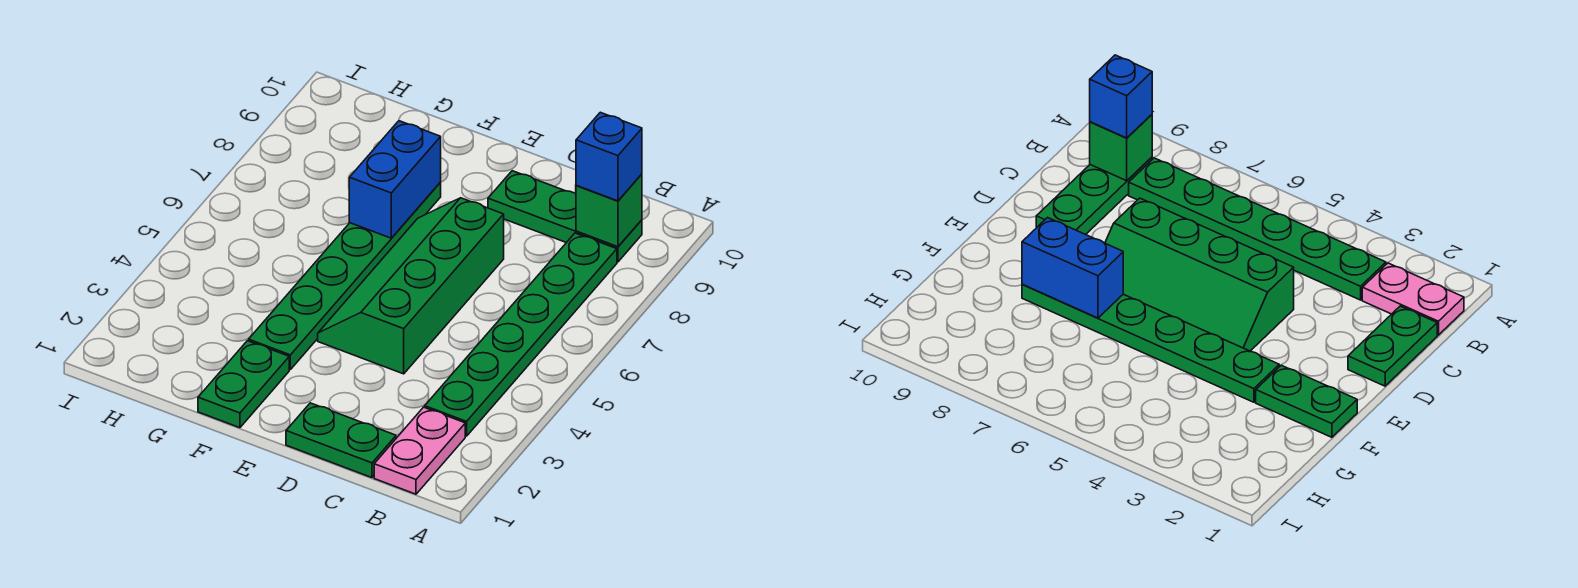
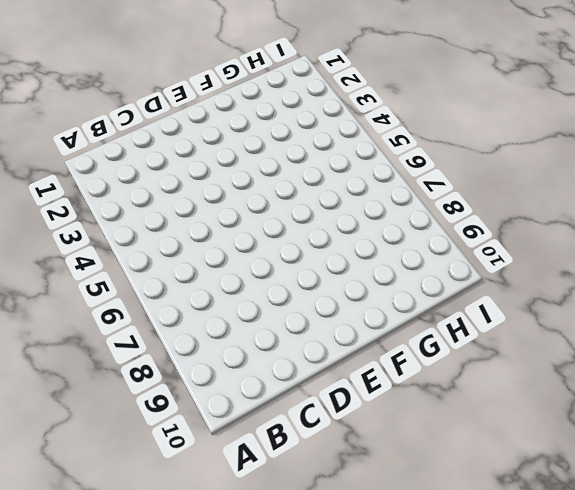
none -> pink plate B1:B2 level 1
none -> green plate B3:B8 level 1

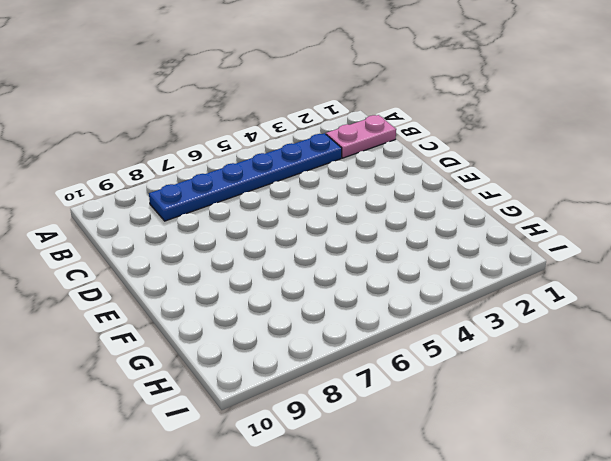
blue plate B3:B8 level 1 -> green plate B3:B8 level 1
none -> green plate B9:D9 level 1
none -> green plate C1:D1 level 1

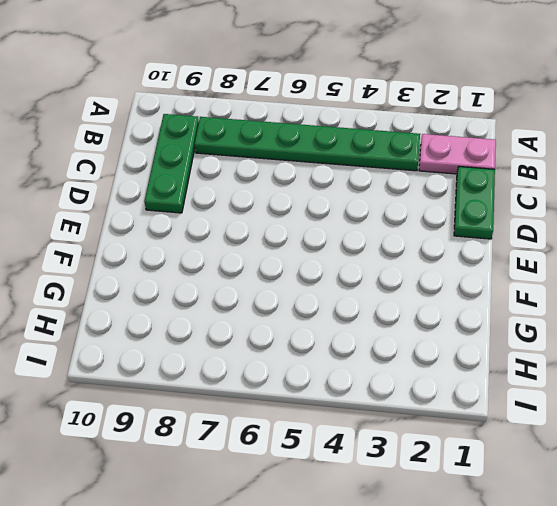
none -> green slope D4:E7 level 1 top D
none -> green plate F1:F2 level 1

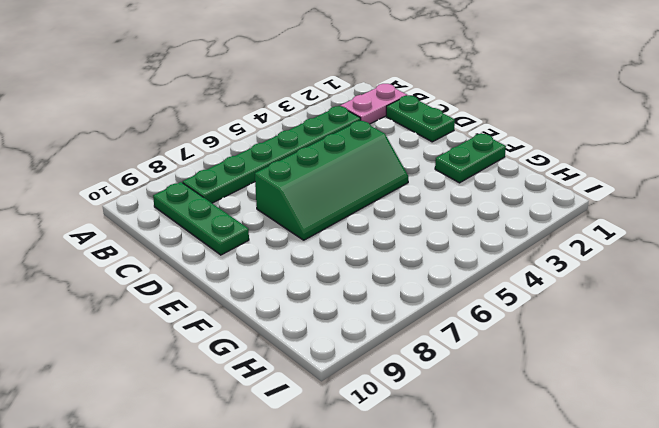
none -> green plate F3:F8 level 1
none -> green brick B9 level 2

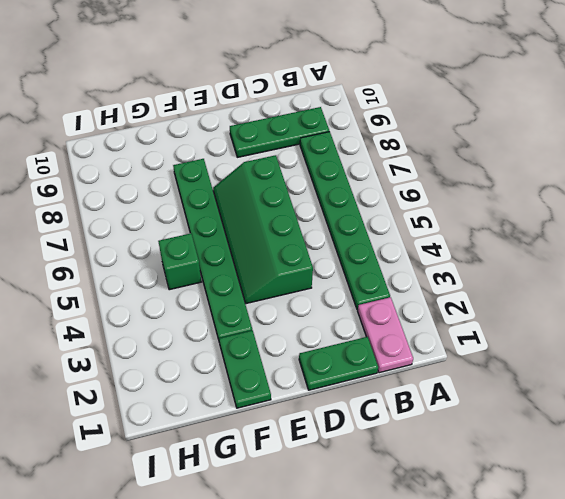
green brick G5 level 1 -> green brick B9 level 2
none -> blue brick F7:F8 level 2
none -> blue brick B9 level 3

